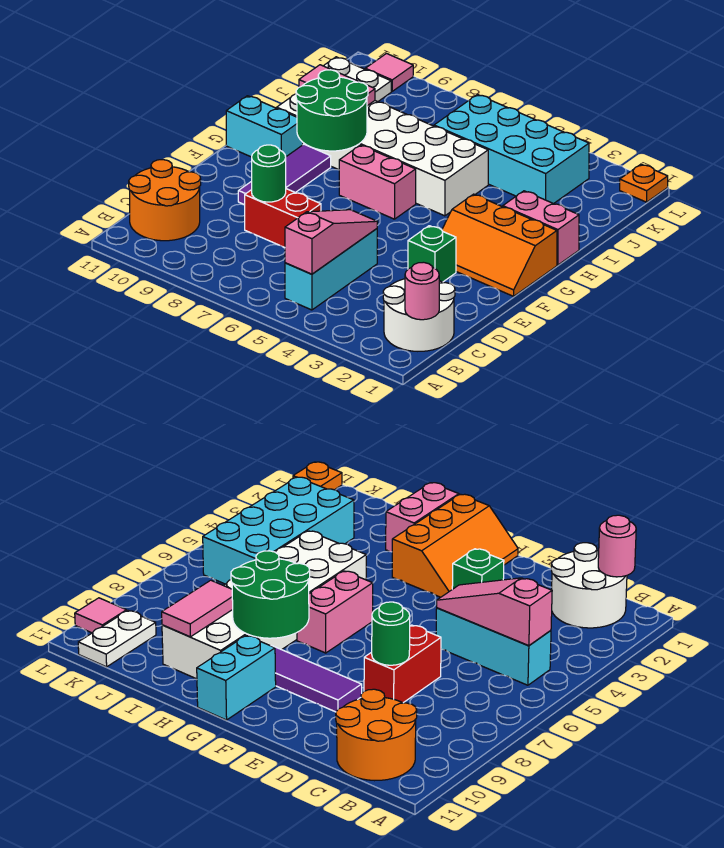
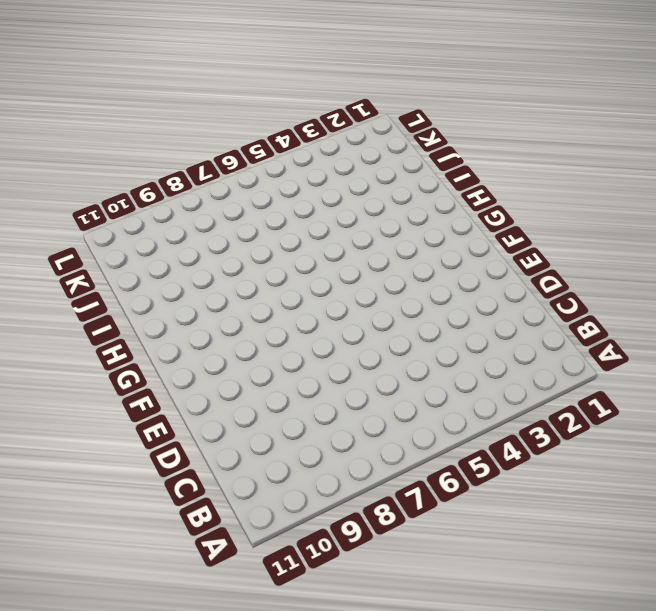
none -> white round brick B1:C2 level 1
none -> cyan brick B5:D5 level 1
none -> orange round brick B10:C11 level 1

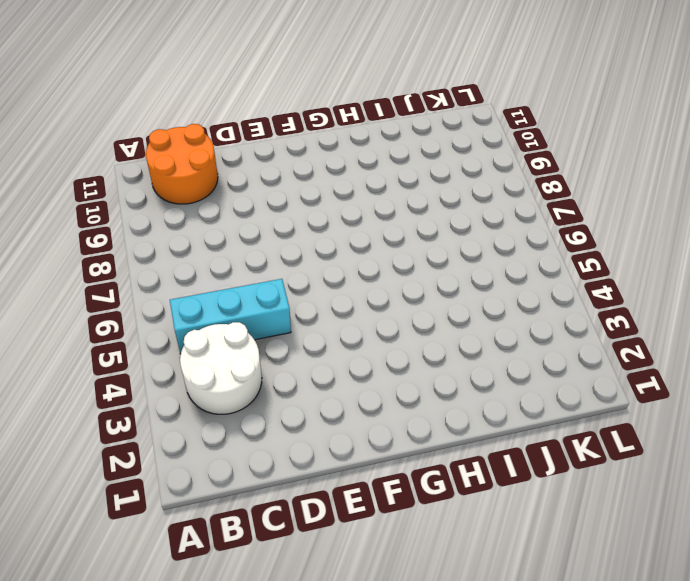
white round brick B3:C4 level 1 -> white round brick B1:C2 level 1
none -> red brick D7:D8 level 1
none -> green brick E3 level 1
none -> purple tile E9:G9 level 1

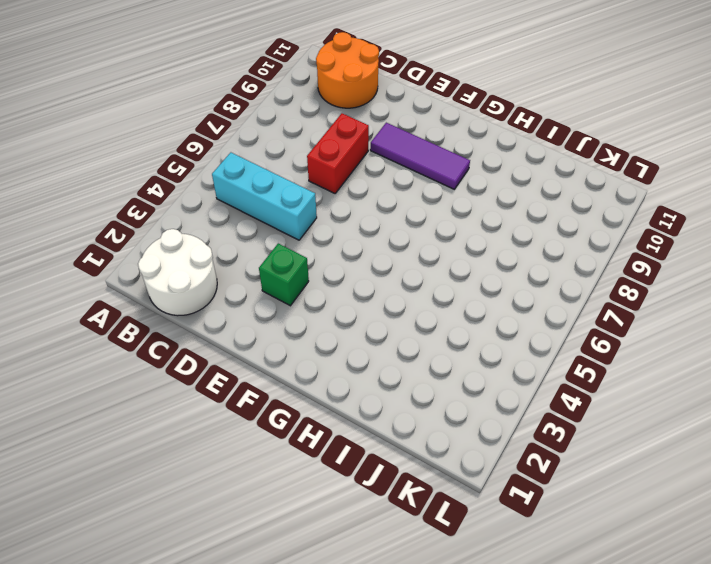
none -> orange slope F1:G3 level 1 top G
none -> pink brick G6:G7 level 1
none -> cyan brick G10:G11 level 1

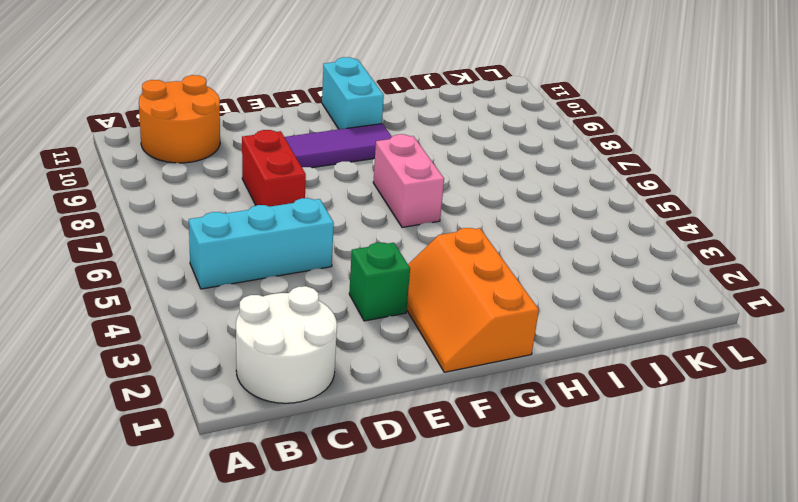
none -> pink brick H1:H2 level 1
none -> white brick H5:I10 level 1
none -> cyan brick J3:K6 level 1

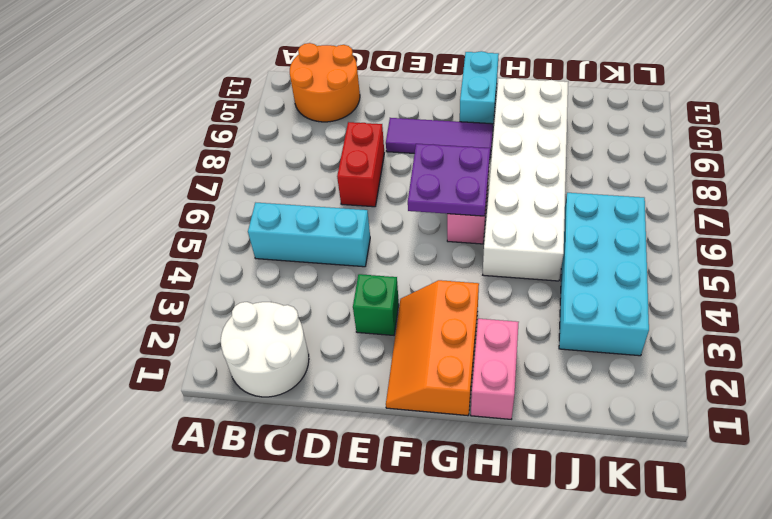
purple plate F6:G7 level 2 -> none
none -> white plate K10:K11 level 1
none -> orange plate L1 level 1
none -> pink tile L10 level 1

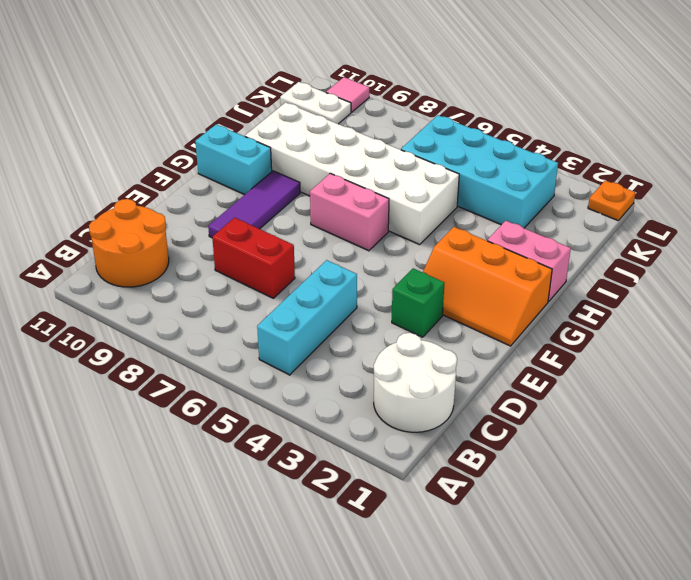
none -> pink round brick B1 level 2
none -> pink slope B5:D5 level 2 top B
none -> green round brick D8 level 2

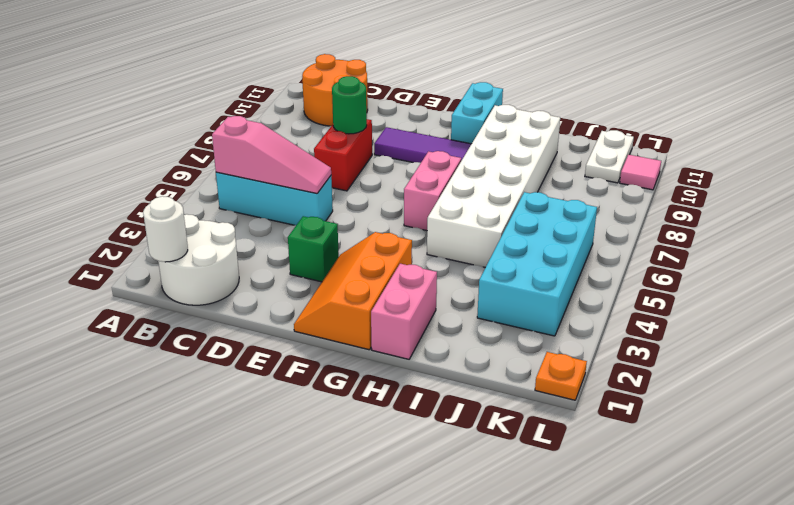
white round brick B1 level 2 -> pink round brick B1 level 2
none -> green round brick G8:H9 level 2
none -> pink tile I9:I10 level 2

